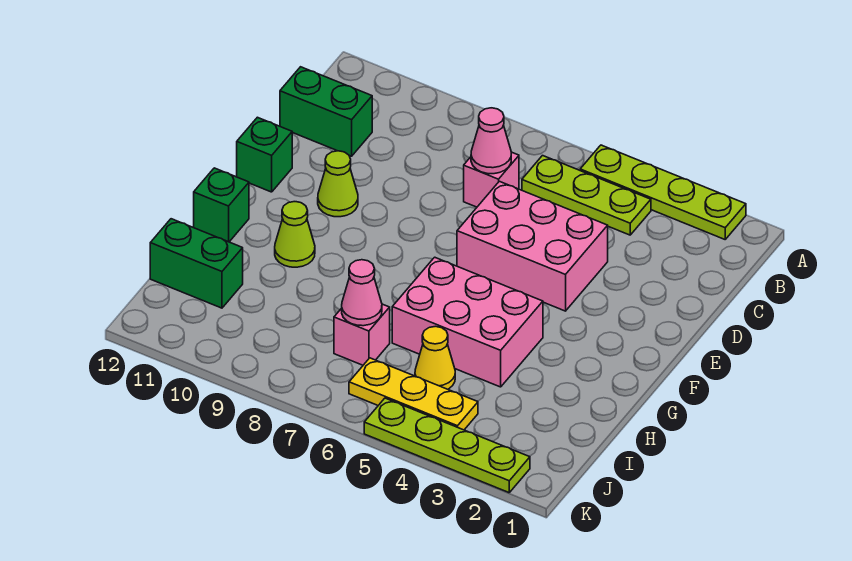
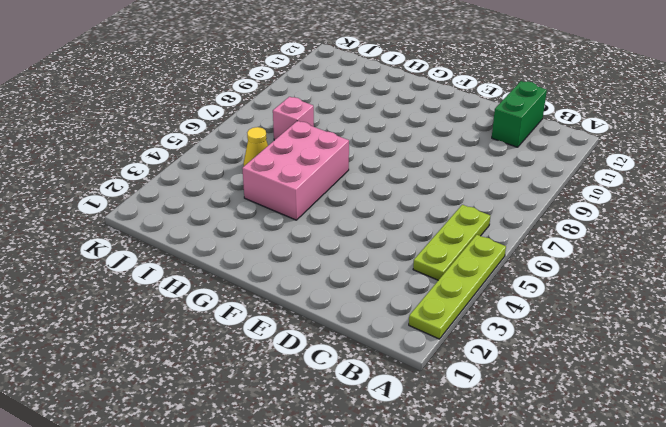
none -> pink brick C7 level 1
none -> pink brick D4:E6 level 1
none -> lime cone E10 level 1

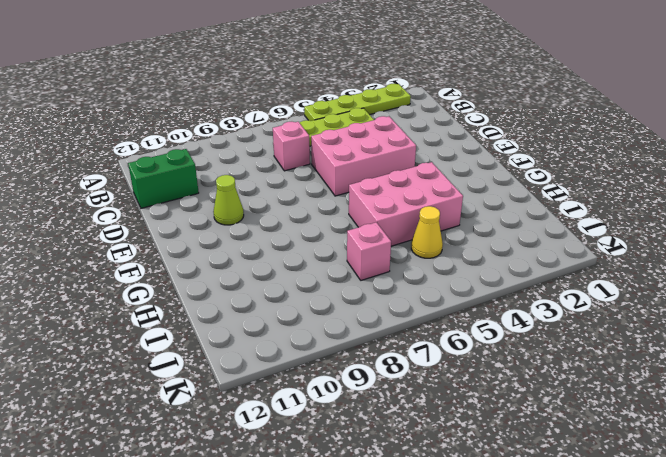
none -> green brick E12 level 1
none -> lime cone G10 level 1
none -> green brick G12 level 1

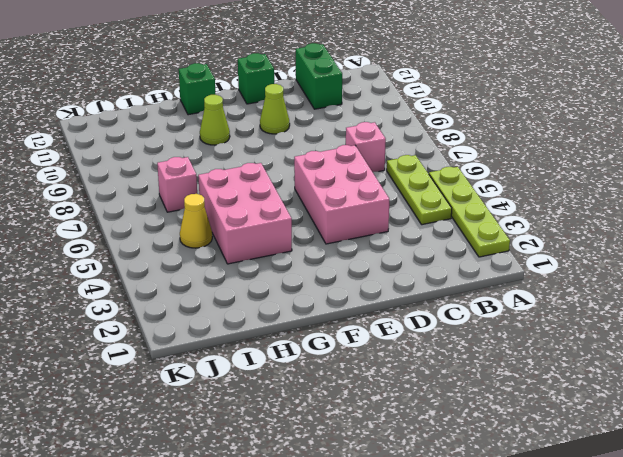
none -> green brick I11:I12 level 1
none -> yellow plate J4:J6 level 1
none -> lime plate K2:K5 level 1

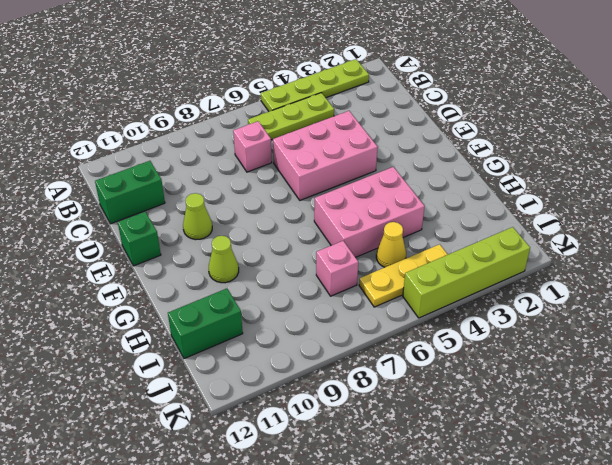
lime brick K2:K5 level 1 -> lime plate K2:K5 level 1
none -> green brick G12 level 1
none -> pink cone C7 level 2
none -> pink cone I7 level 2

